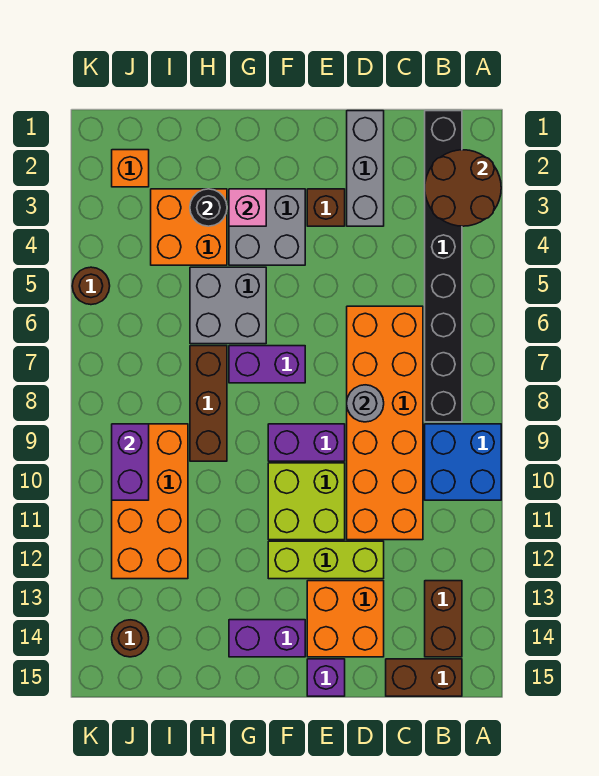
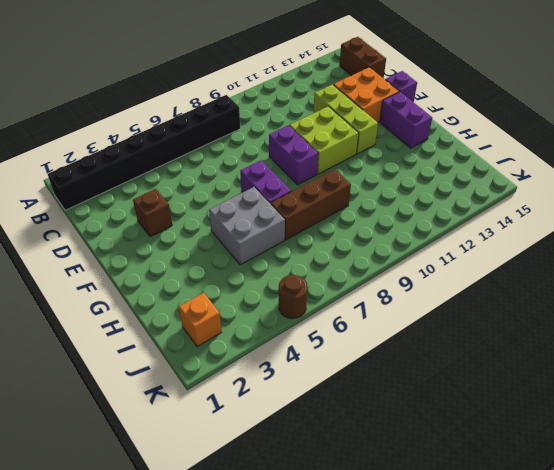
none -> blue brick A9:B10 level 1
none -> brown brick B13:B14 level 1
none -> orange brick C6:D11 level 1

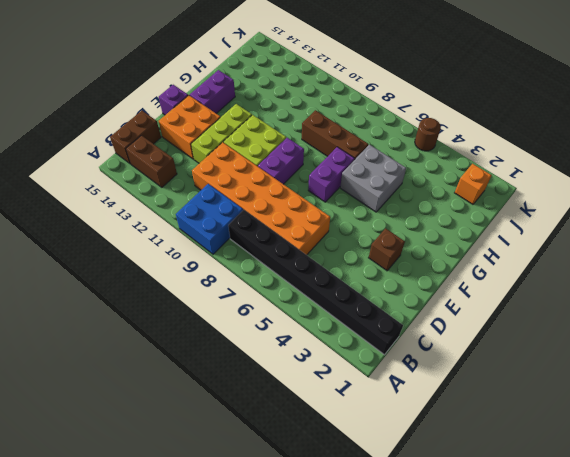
none -> grey brick D1:D3 level 1
none -> grey brick F3:G4 level 1
none -> orange brick H3:I4 level 1

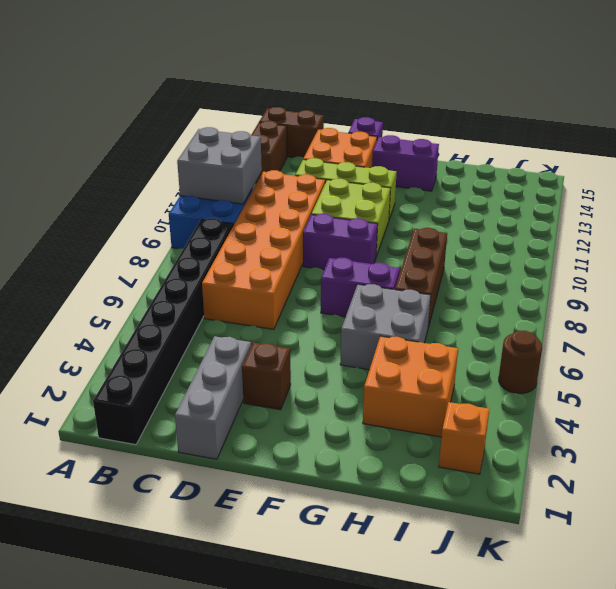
grey brick A10:B11 level 2 -> grey brick F3:G4 level 1
none -> orange brick I9:J12 level 1
none -> brown round brick J14 level 1
none -> brown round brick A2:B3 level 2

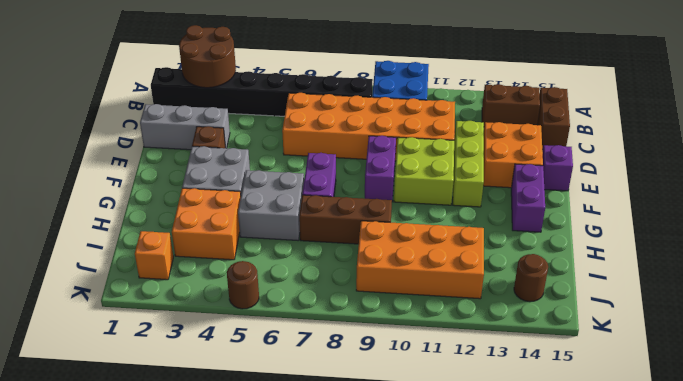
none -> grey round brick D8 level 2
none -> pink brick G3 level 2
none -> black round brick H3 level 2

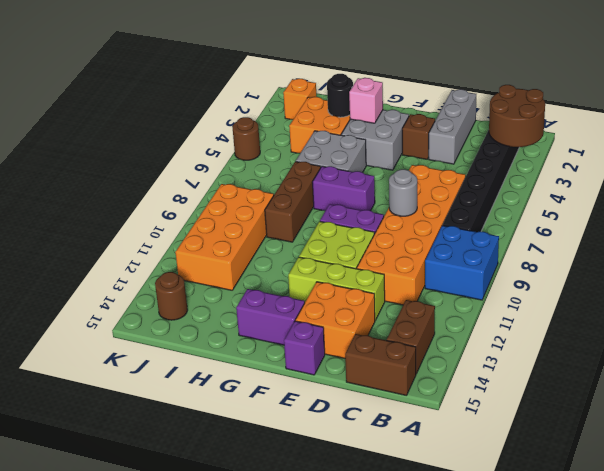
none -> purple brick J9:J10 level 2

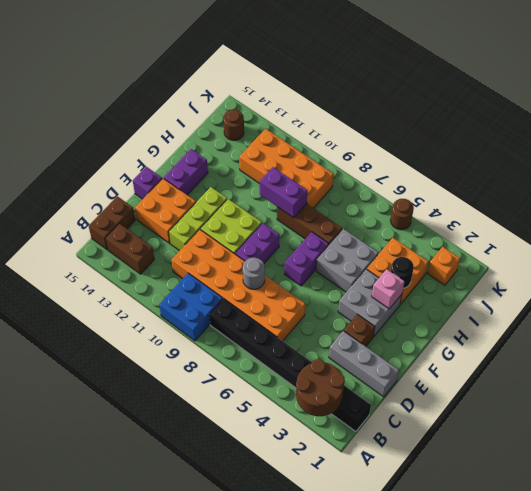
purple brick H9:H10 level 2 -> purple brick J9:J10 level 2

